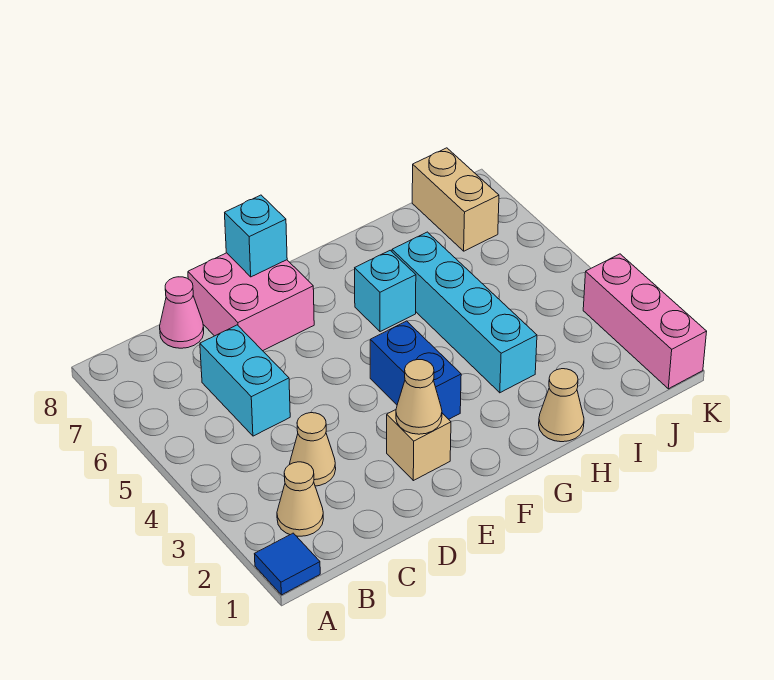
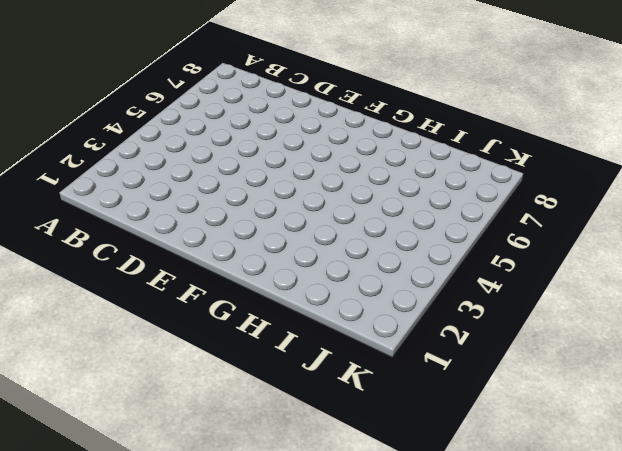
none -> blue tile A1 level 1
none -> tan cone B2 level 1
none -> tan cone C3 level 1

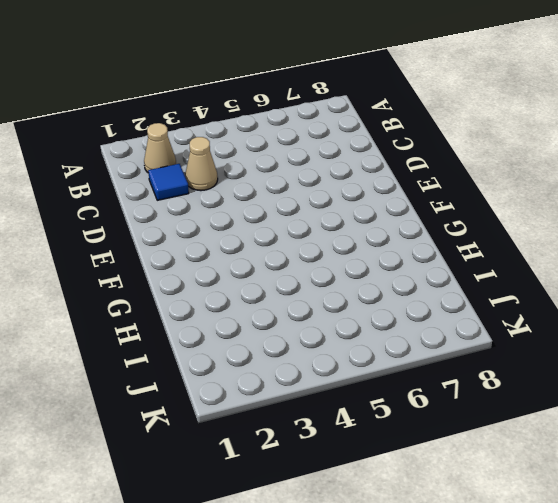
blue tile C2 level 1 -> blue tile A1 level 1
none -> cyan brick C5:C6 level 1
none -> pink cone C8 level 1
none -> pink brick D7:E8 level 1

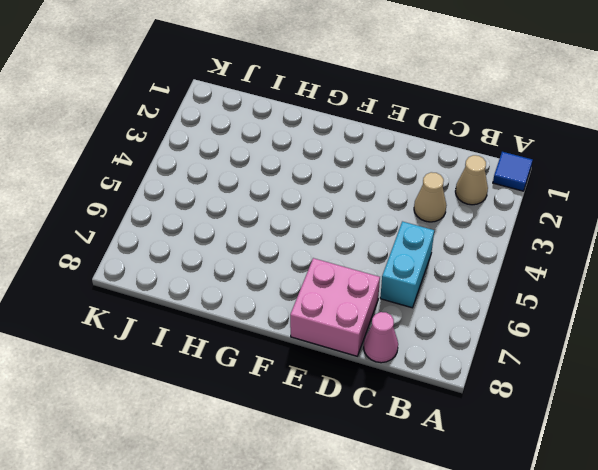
none -> tan brick E2 level 1
none -> blue brick F3:F4 level 1
none -> cyan brick G6 level 1

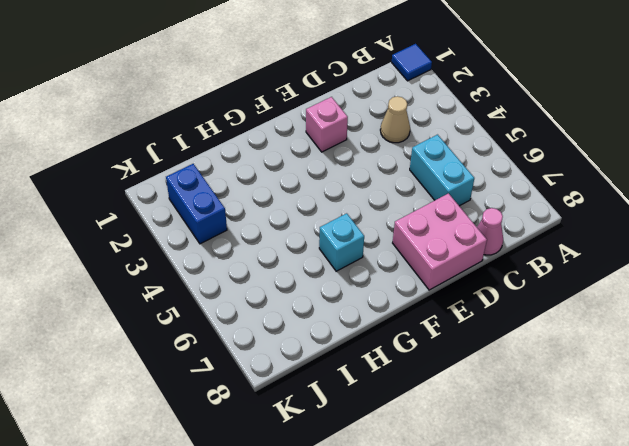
pink brick E2 level 1 -> tan brick E2 level 1
blue brick J2:J3 level 1 -> blue brick F3:F4 level 1
none -> tan cone B2 level 1
none -> tan cone H1 level 1
none -> cyan brick H3:H6 level 1

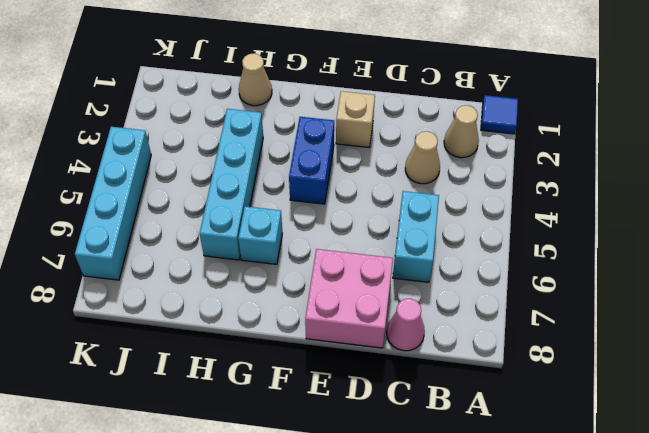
cyan brick K4:K7 level 1 -> none
none -> tan brick J7:J8 level 1
none -> pink brick K1:K3 level 1
none -> tan cone E2 level 2

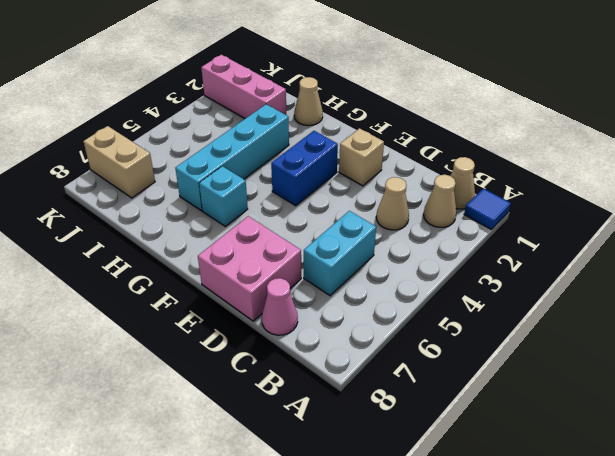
tan cone B1 level 1 -> tan cone E2 level 2
pink brick I2:K2 level 1 -> pink brick K1:K3 level 1
tan brick J7:K7 level 1 -> tan brick J7:J8 level 1
none -> cyan brick E8 level 2

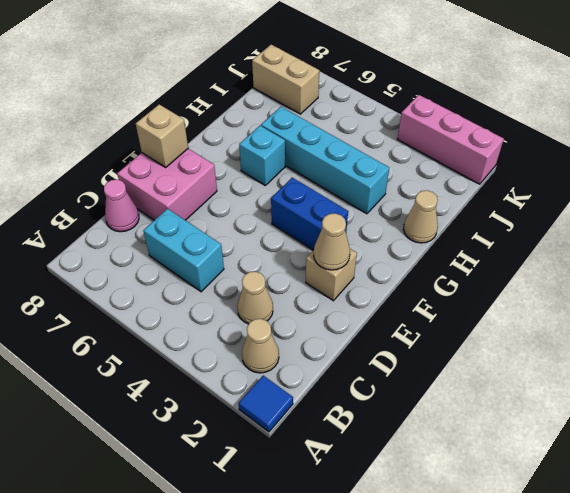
tan brick E8 level 2 -> cyan brick E8 level 2

